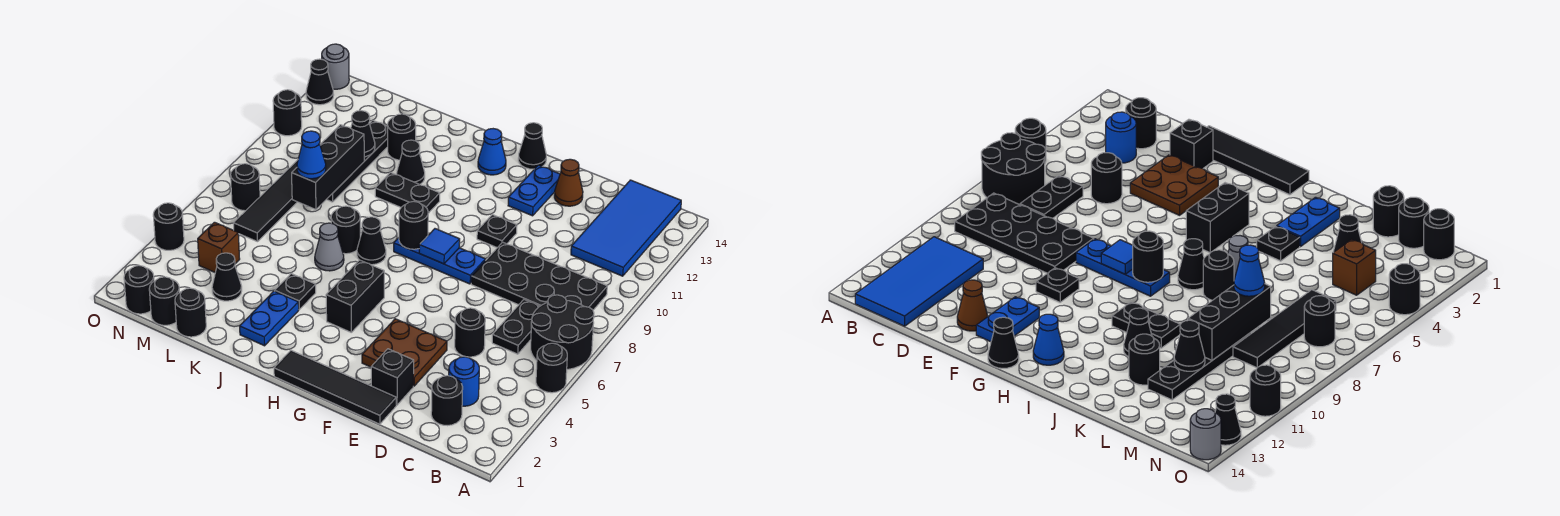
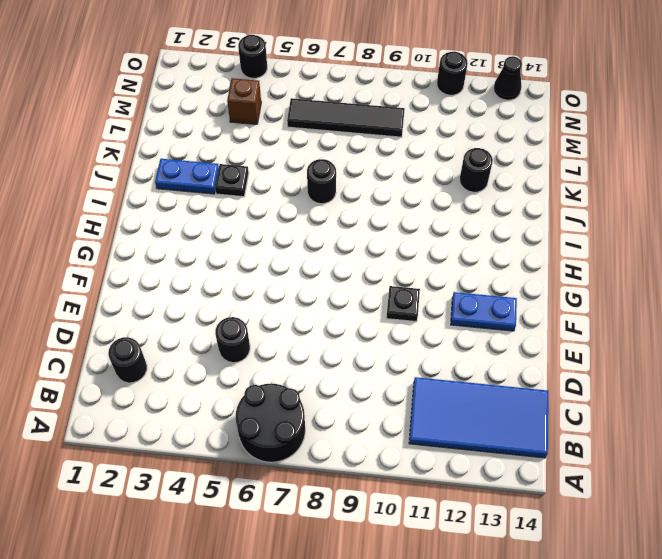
none -> black round brick A5 level 1
none -> black plate B8:E9 level 1
none -> blue round brick C3 level 1
none -> black plate C6:C7 level 1

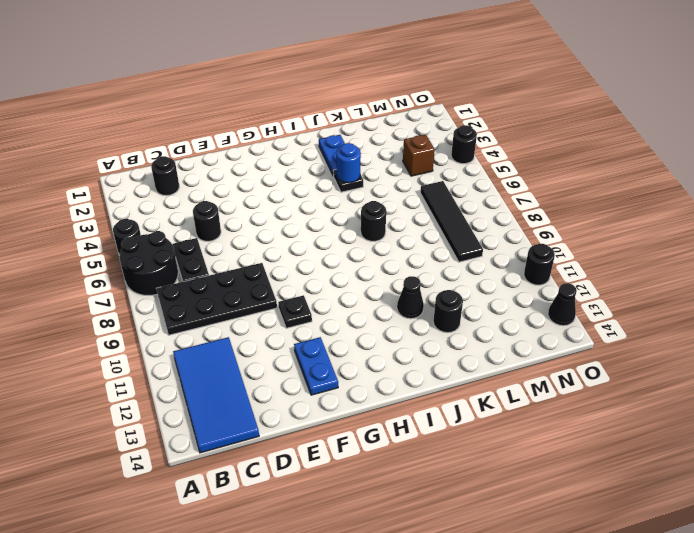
blue round brick J4 level 2 -> blue round brick C3 level 1
none -> black tile E1:H1 level 1
none -> black brick E2 level 1
none -> brown plate E3:F4 level 1
none -> brown cone E13 level 1

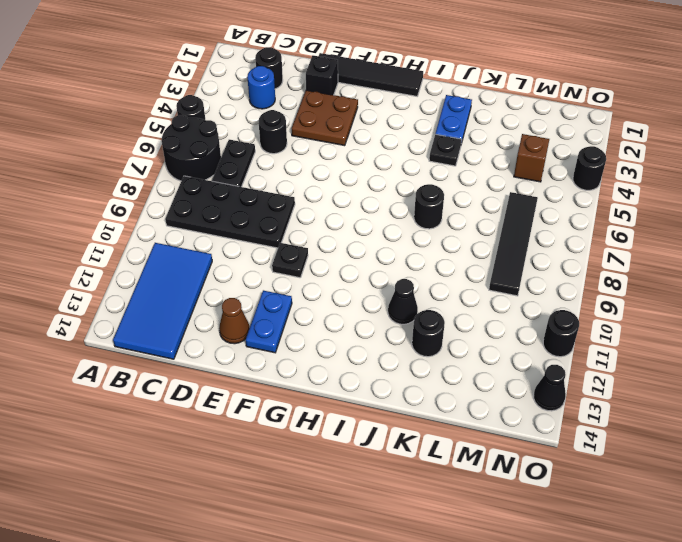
none -> blue plate F8:H8 level 1
none -> black cone G14 level 1
none -> black brick H4:H5 level 1
none -> blue cone H13 level 1

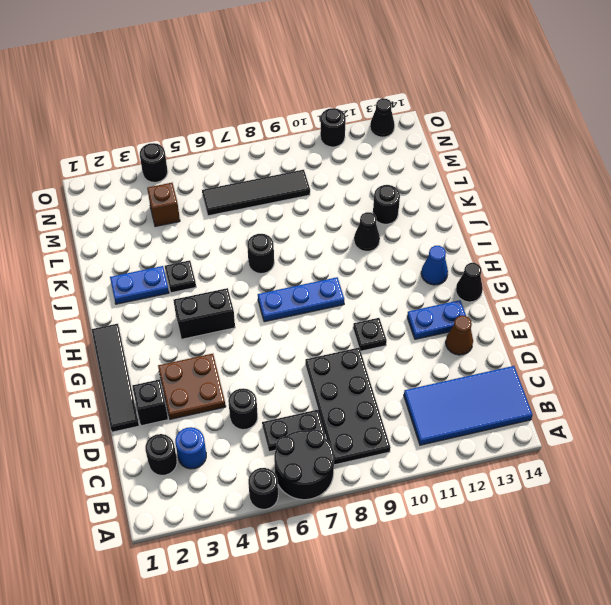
blue plate H7:H9 level 1 -> blue plate F8:H8 level 1
none -> black cone I7 level 1
none -> black plate I10:J10 level 1
none -> grey cone J6 level 1
none -> black round brick L1 level 1

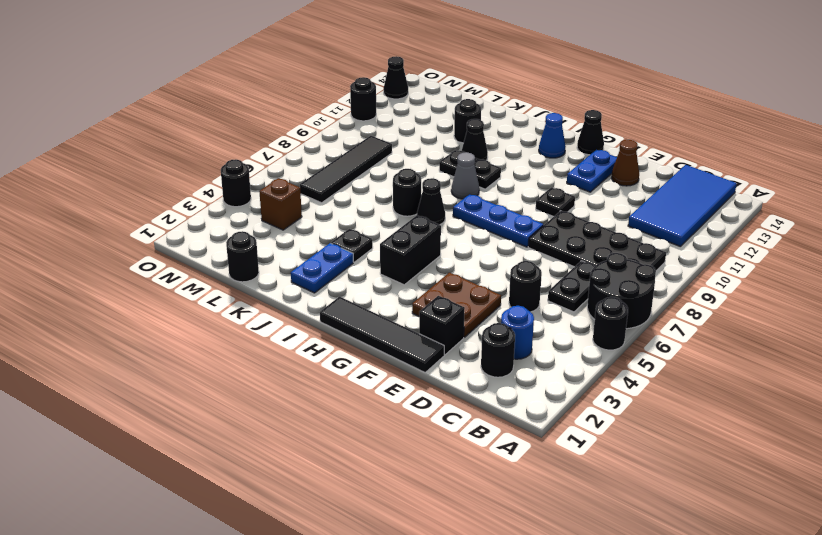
grey cone I9 level 1 -> grey cone J6 level 1
none -> black cone L3 level 1
none -> black plate L9:L12 level 1
none -> black round brick M1 level 1
none -> black round brick N1 level 1

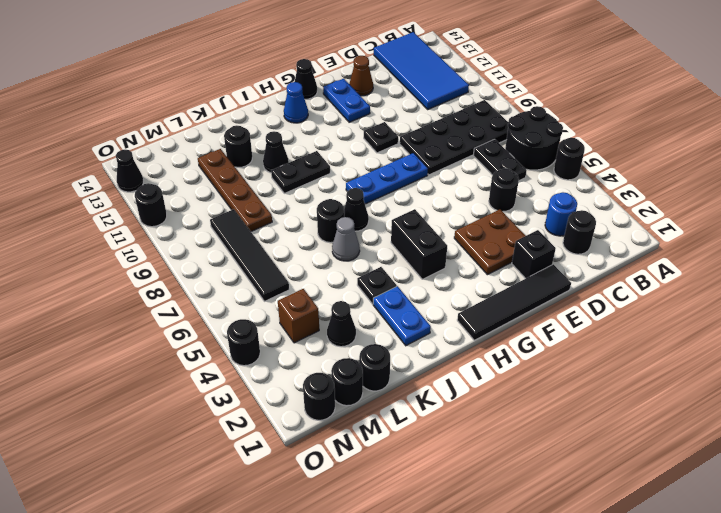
brown plate L9:L12 level 1 -> black plate L9:L12 level 1
none -> black round brick N7 level 1
none -> grey round brick O14 level 1
none -> blue tile G8 level 2
none -> black round brick H8 level 2

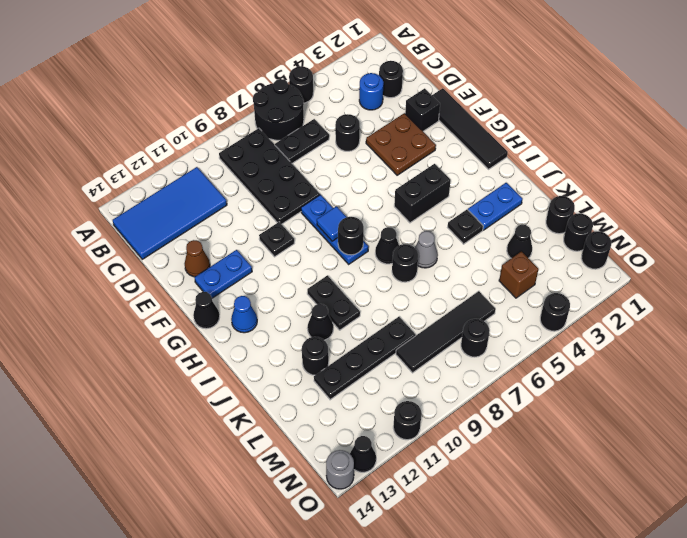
none -> black brick L8:L10 level 2
none -> black cone L11 level 2
none -> blue cone L8 level 3

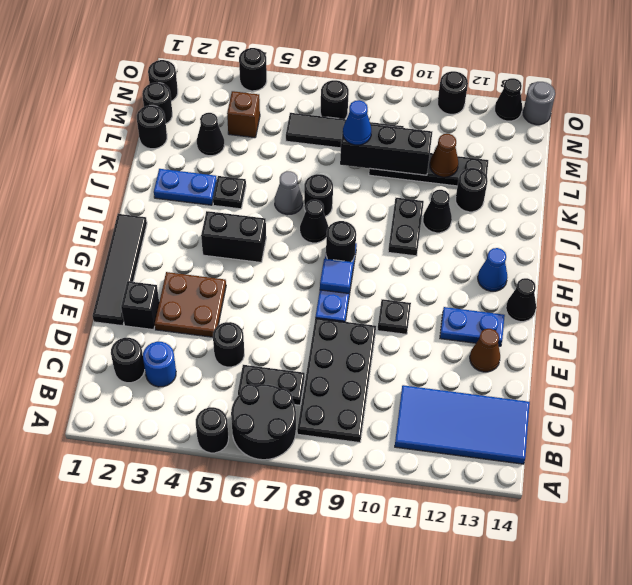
brown cone L11 level 2 -> black cone L11 level 2

